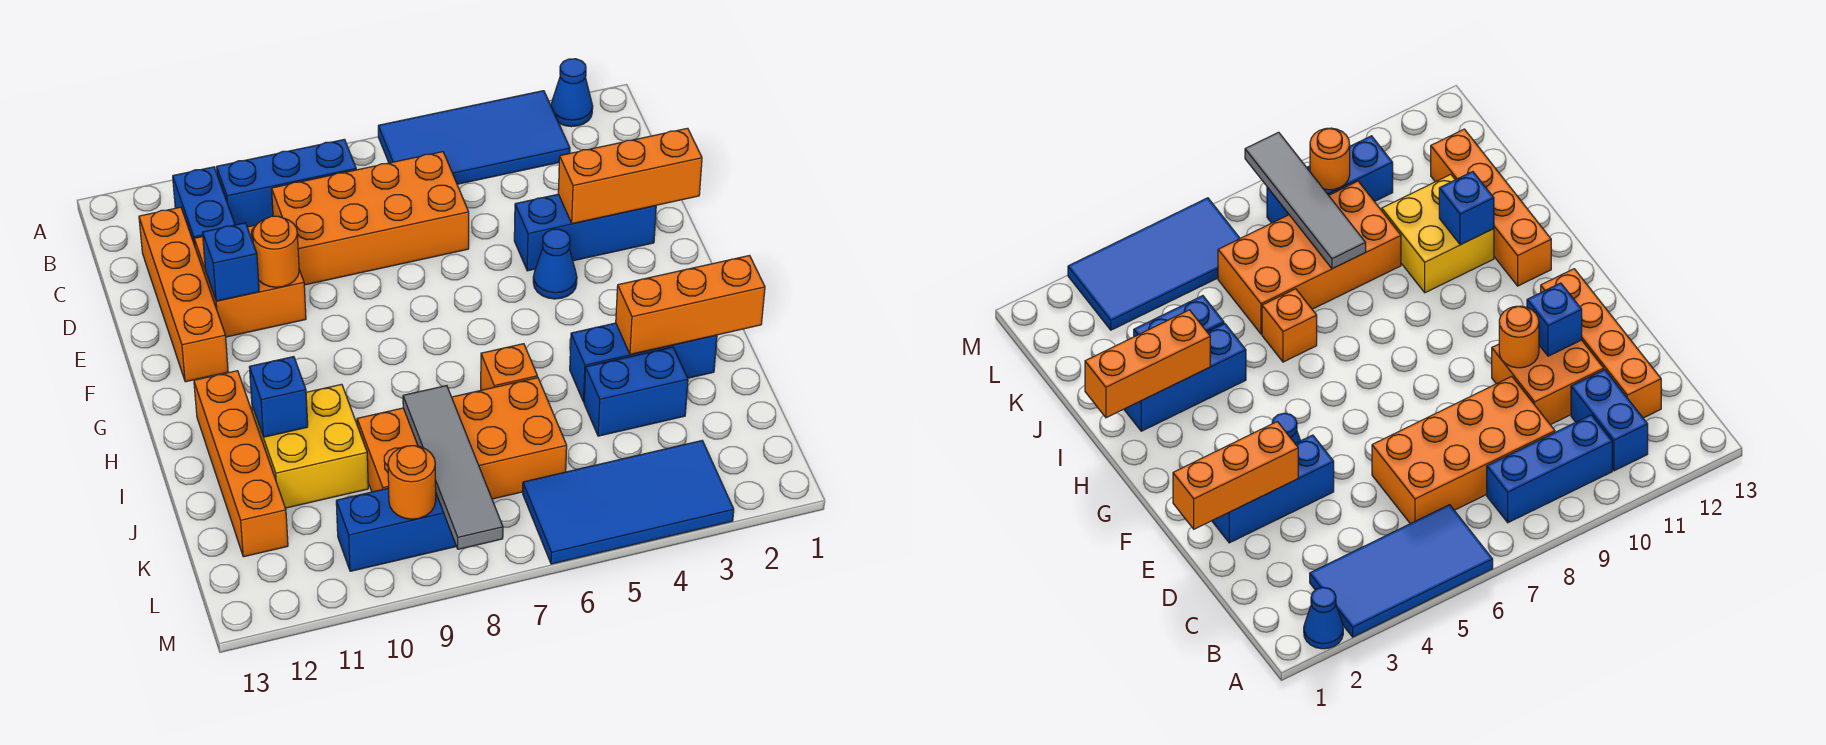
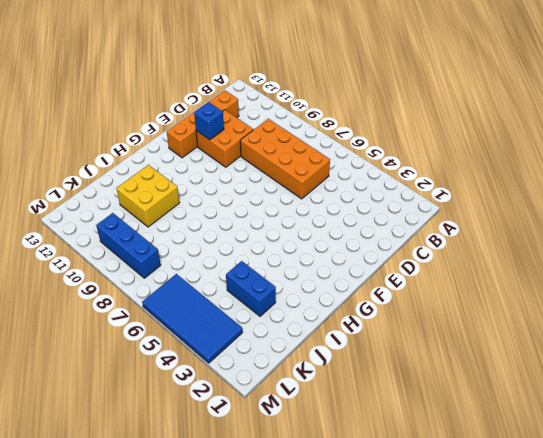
none -> blue cone A2 level 1
none -> blue tile A3:B6 level 1
none -> blue brick B8:B10 level 1

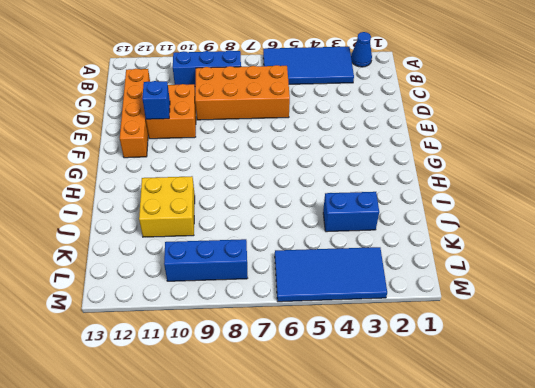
none -> blue brick B11:C11 level 1
none -> blue brick E2:E4 level 1
none -> blue cone F4 level 1

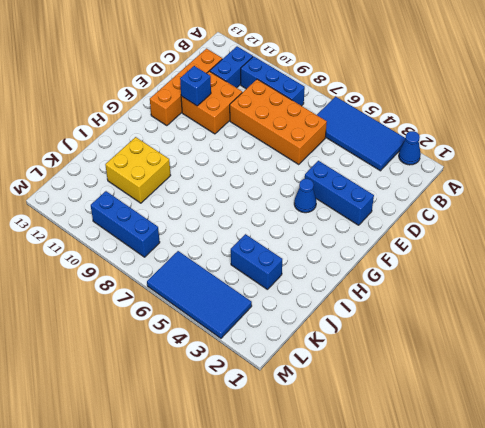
none -> orange brick H12:K12 level 1
none -> blue brick I2:I4 level 1
none -> orange brick I6 level 1

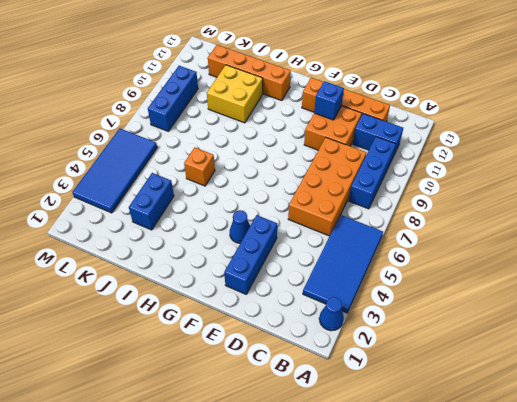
none -> blue brick I2:I4 level 1
none -> orange brick J6:K9 level 1
none -> orange brick E1:E3 level 2

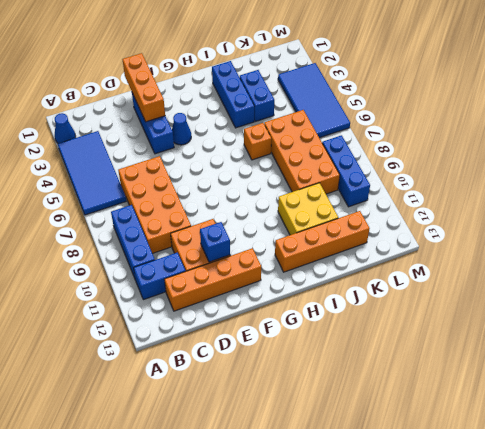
none -> orange round brick E10 level 2
none -> orange brick I1:I3 level 2
none -> blue brick I11 level 2

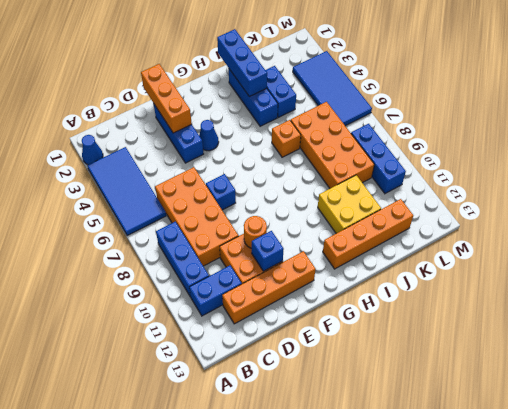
blue brick E7 level 1 -> blue brick I11 level 2
blue brick I1:I3 level 2 -> orange brick I1:I3 level 2
none -> grey tile J8:M8 level 2
none -> orange round brick L9 level 2

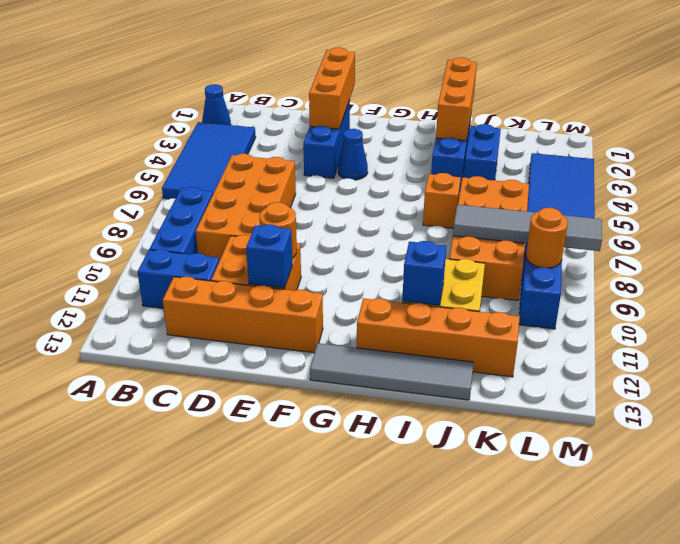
grey tile G13:J13 level 1 -> none

